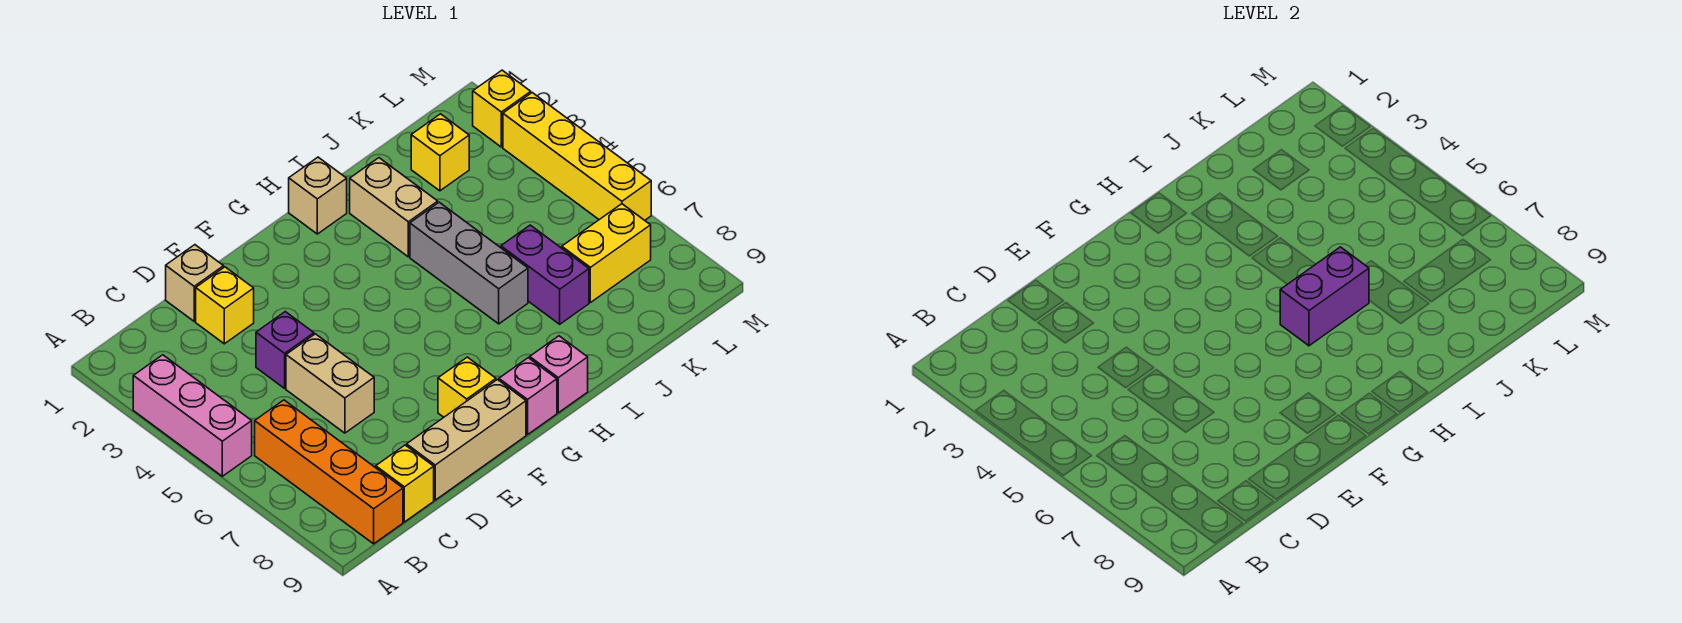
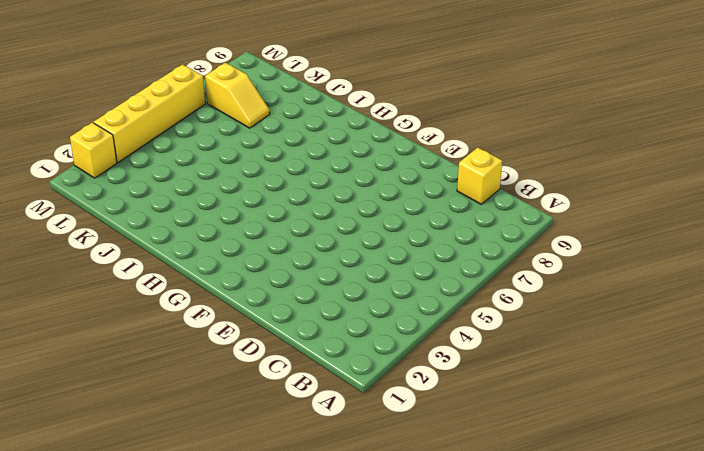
yellow slope K7:L7 level 1 top L -> yellow brick K7:L7 level 1
none -> pink brick A3:A5 level 1
none -> orange brick B6:B9 level 1
none -> tan brick D1 level 1

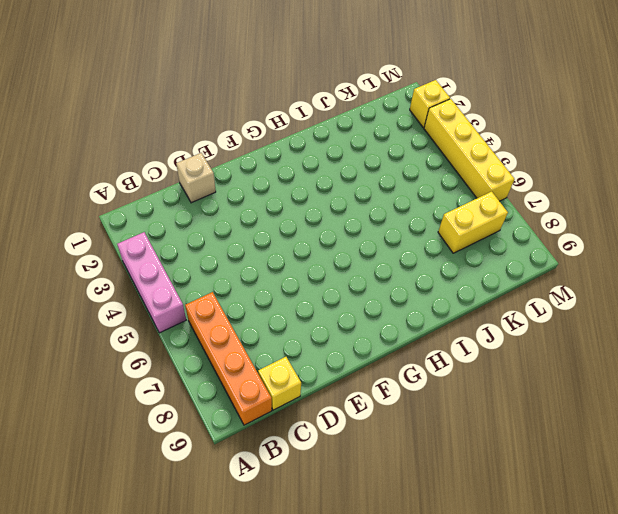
none -> yellow brick D2 level 1
none -> purple brick D4 level 1
none -> tan brick D5:D6 level 1

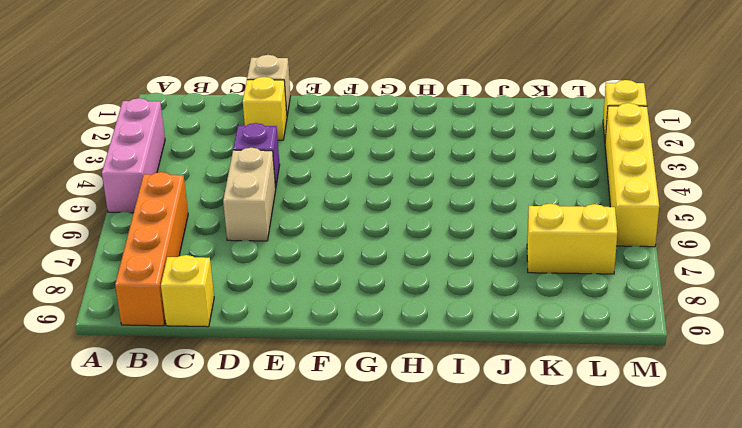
none -> tan brick D9:F9 level 1
none -> yellow brick F8 level 1
none -> pink brick G9 level 1

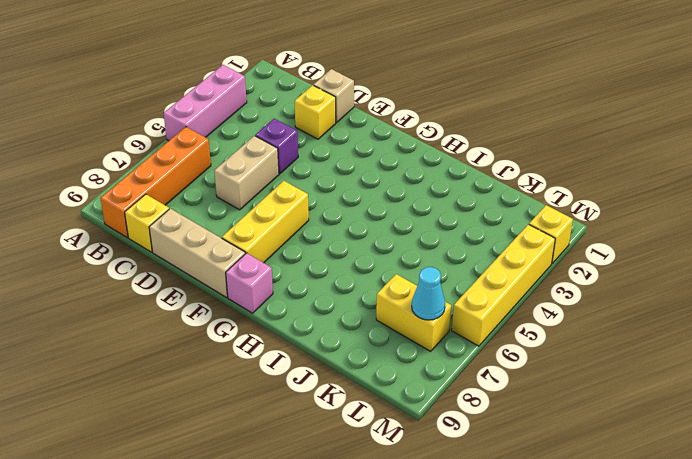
yellow brick F6:F8 level 1 -> yellow brick F8 level 1
cyan cone L7 level 2 -> none
none -> tan brick H1 level 1
none -> pink brick H9 level 1
none -> tan brick I2:I3 level 1

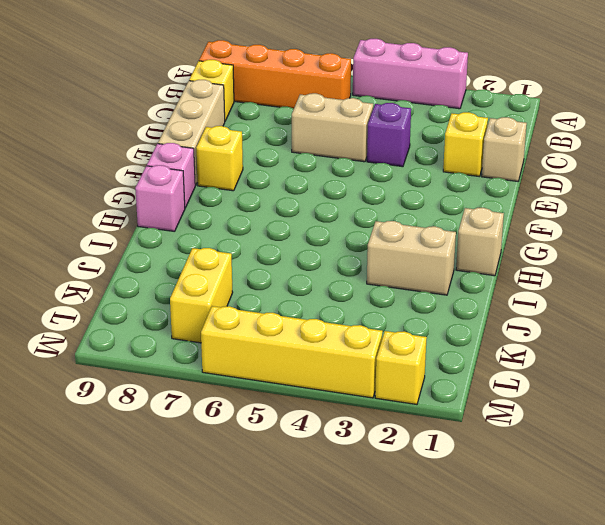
none -> grey brick I4:I6 level 1
none -> purple brick J6:J7 level 1
none -> yellow brick K2 level 1

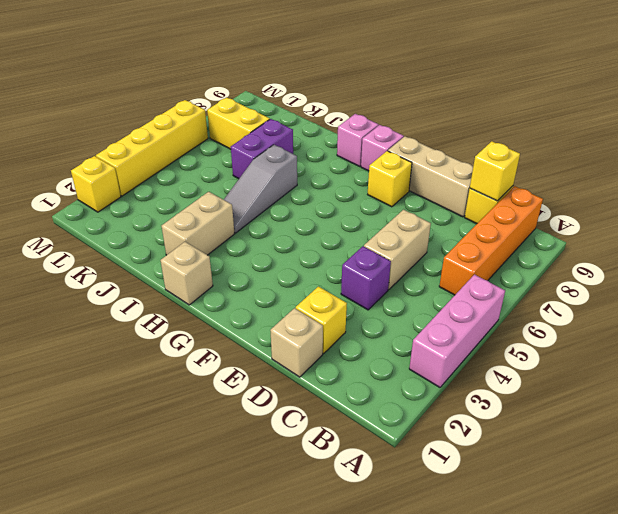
yellow brick C9 level 2 -> yellow brick K2 level 1
grey slope I4:I6 level 1 top 6 -> grey brick I4:I6 level 1
none -> purple brick H6:I6 level 2

